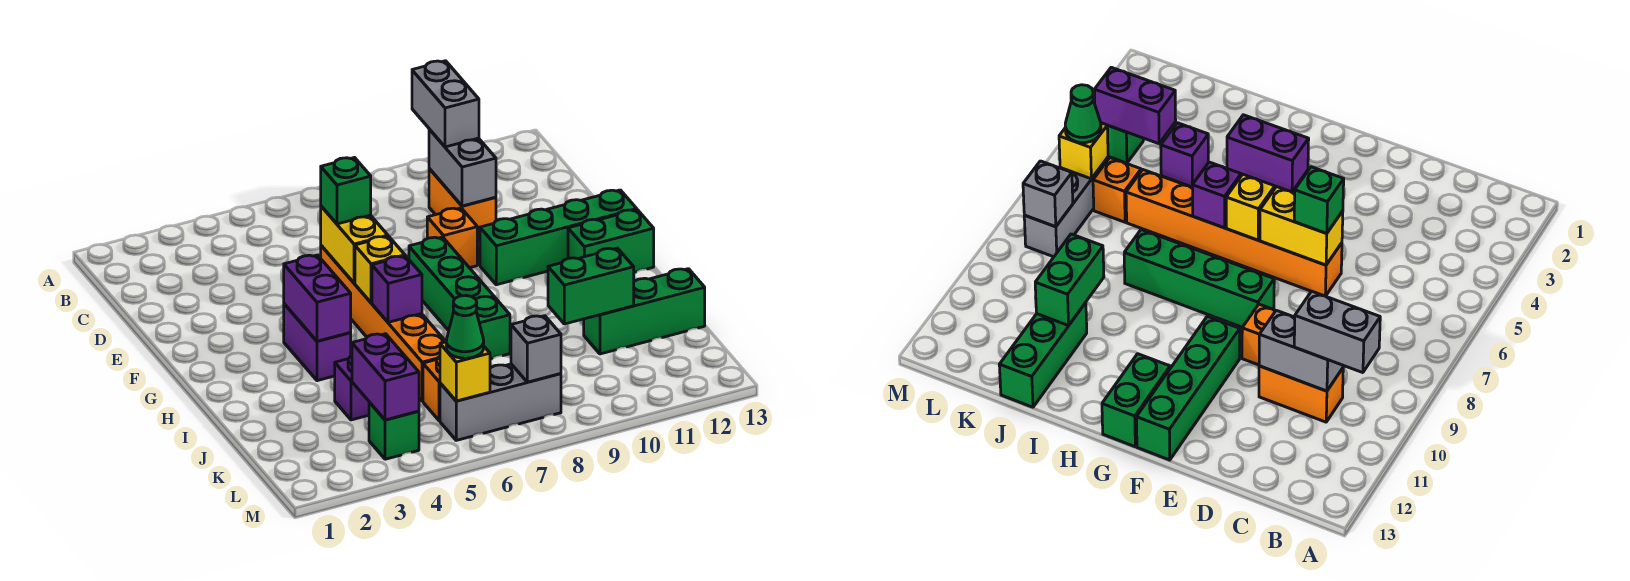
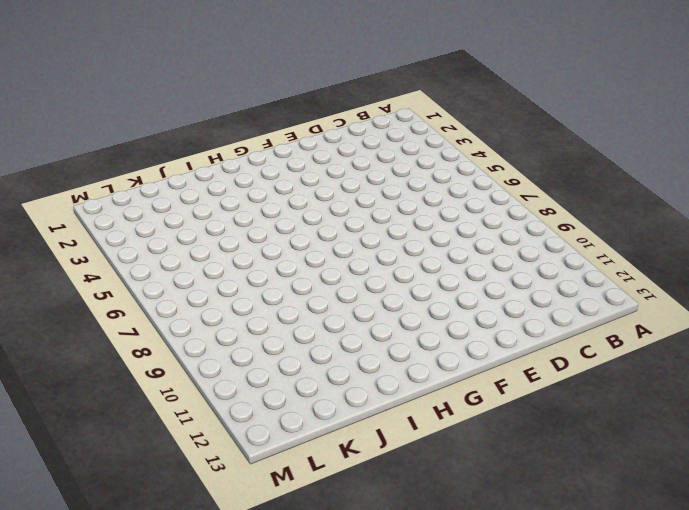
none -> orange brick C10:D10 level 1
none -> orange brick E6:J6 level 1
none -> orange brick E9 level 1

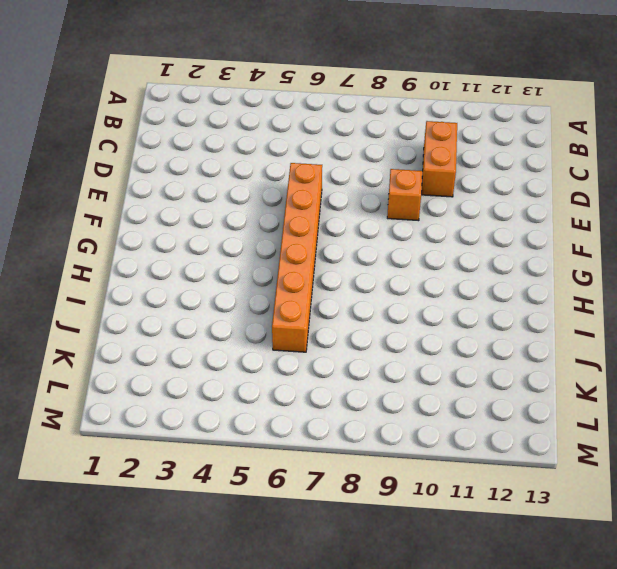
none -> green brick F8:I8 level 1
none -> green brick F10:F13 level 1
none -> purple brick G4:H4 level 1

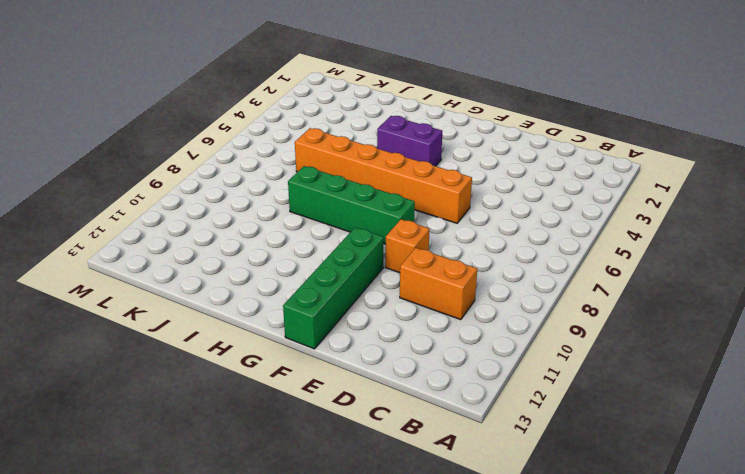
none -> green brick G12:G13 level 1
none -> purple brick J4 level 1
none -> green brick J11:J13 level 1

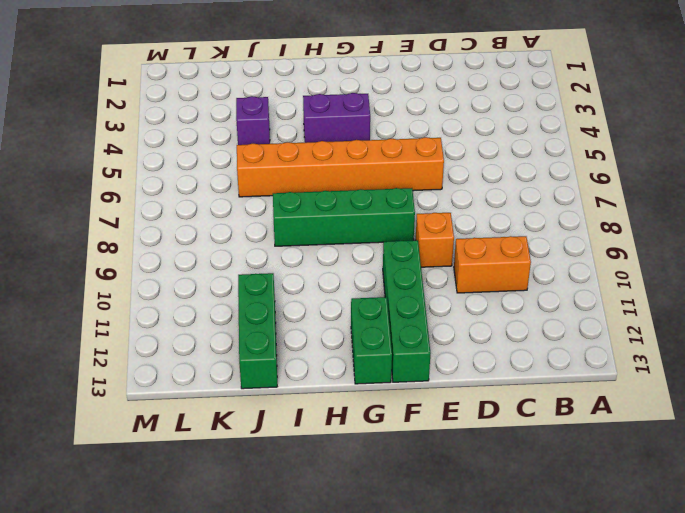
none -> orange brick K6 level 1
none -> green brick L4 level 1
none -> grey brick L6:L8 level 1

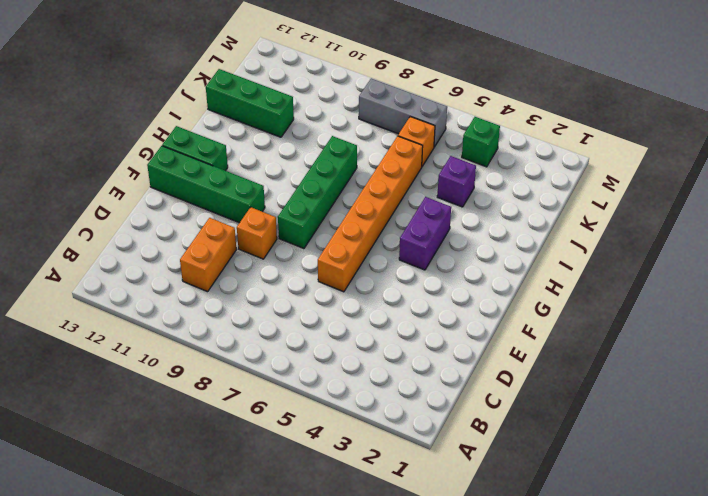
none -> grey brick C10:D10 level 2
none -> yellow brick E6:F6 level 2
none -> purple brick G4:H4 level 2

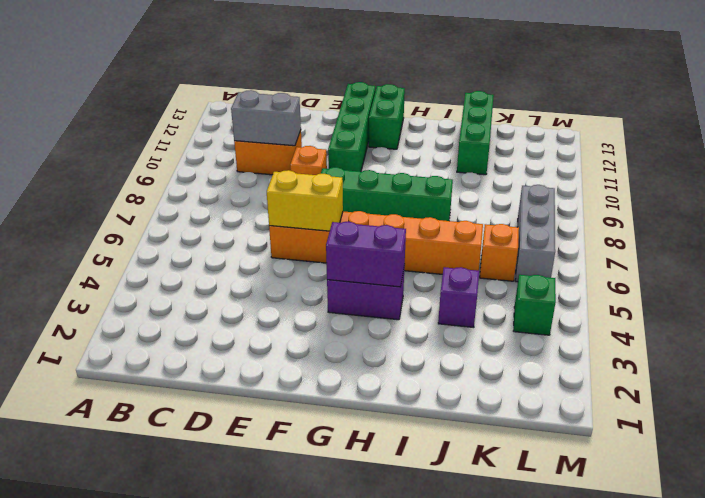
none -> yellow brick G6 level 2
none -> purple brick H6 level 2
none -> green brick J10:J11 level 2

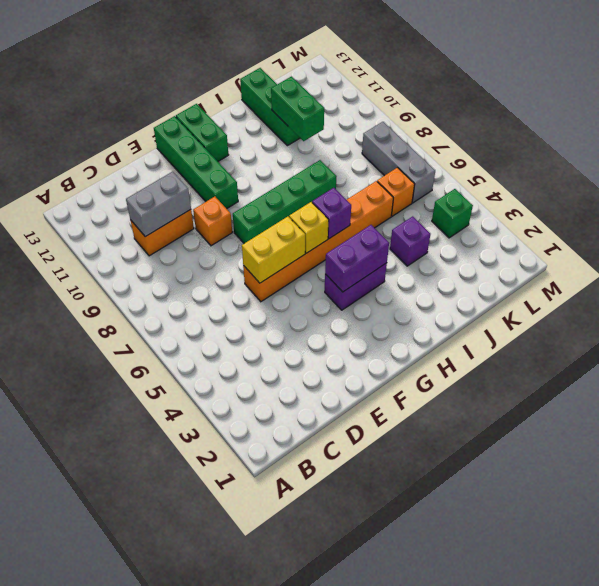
none -> purple brick K4:L4 level 2
none -> yellow brick L6 level 2
none -> grey brick L8 level 2

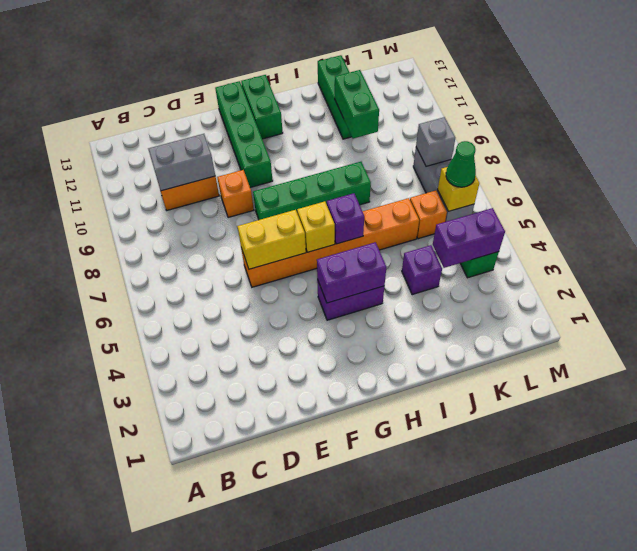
none -> grey brick B10:C10 level 3
none -> green brick E6 level 3

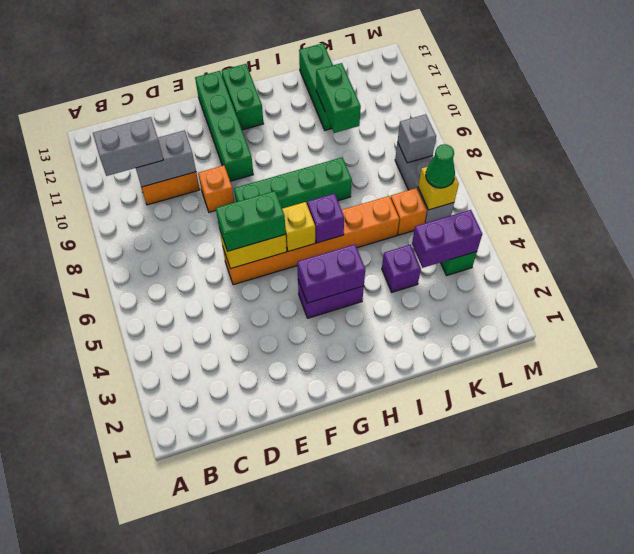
green brick E6:F6 level 3 -> green brick E6 level 3

